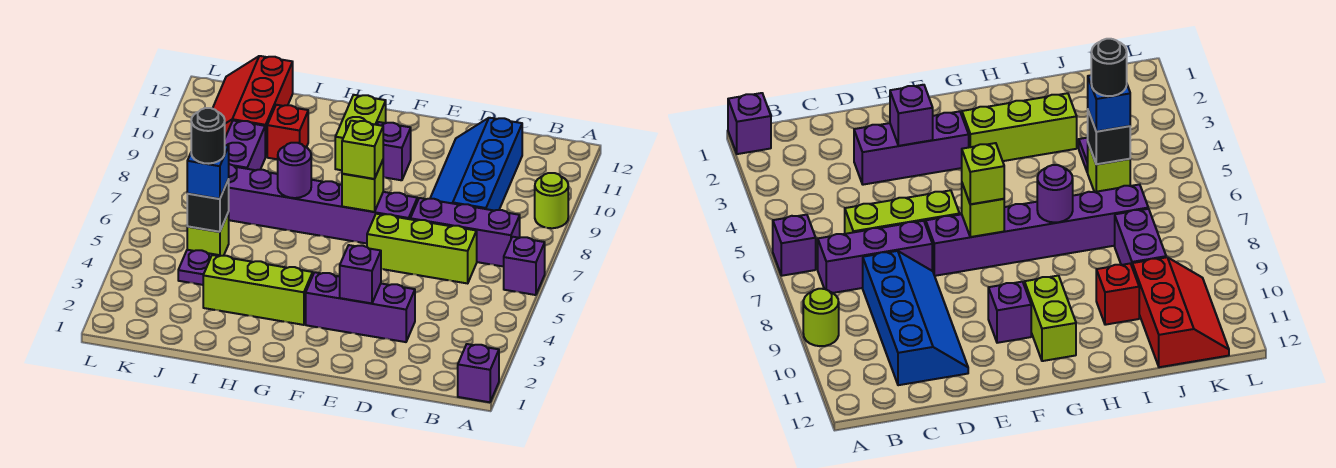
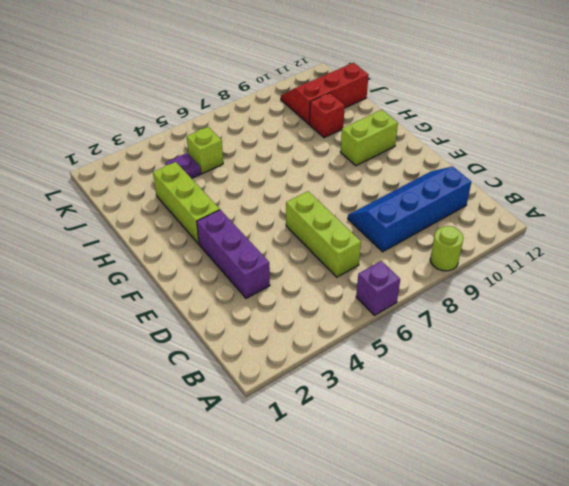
none -> purple brick A1 level 1
none -> purple brick B7:D7 level 1
none -> purple brick E7:J7 level 1

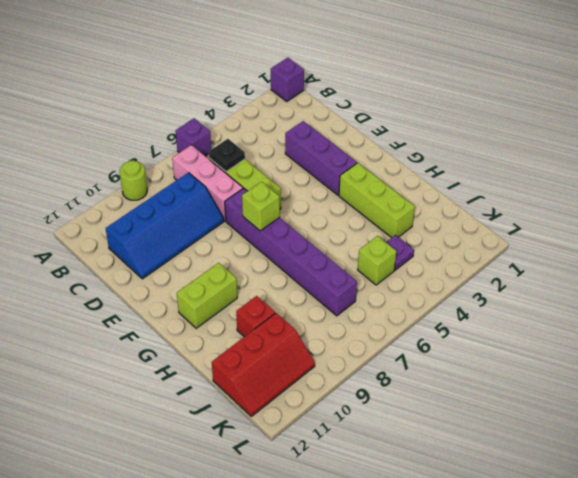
pink brick B7:D7 level 1 -> purple brick B7:D7 level 1
black plate C6 level 2 -> none
none -> purple brick F10 level 1
none -> purple brick J8:J9 level 1
none -> purple brick E3 level 2

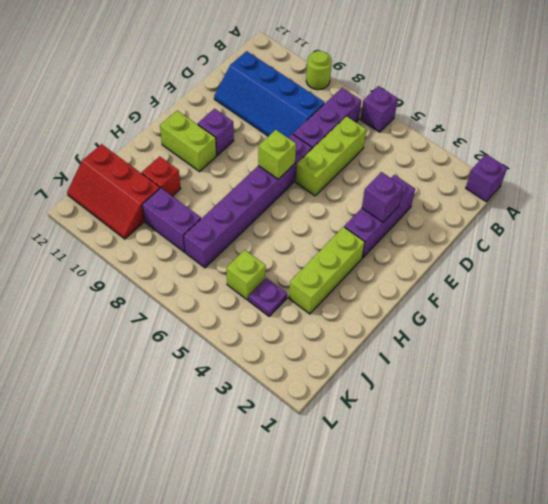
none -> purple round brick H7 level 2
none -> black brick J5 level 2
none -> lime brick F7 level 3

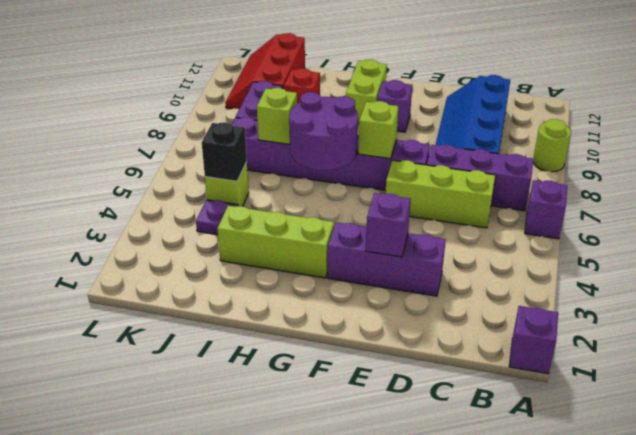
purple round brick G6:H7 level 2 -> purple round brick H7 level 2
lime brick I7 level 2 -> lime brick F7 level 3
none -> blue brick J5 level 3
none -> black round brick J5 level 4

